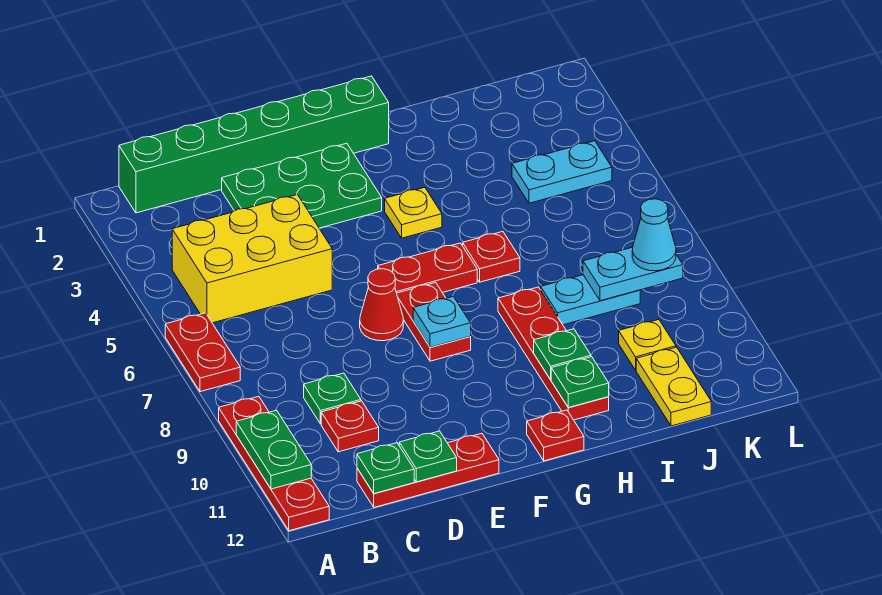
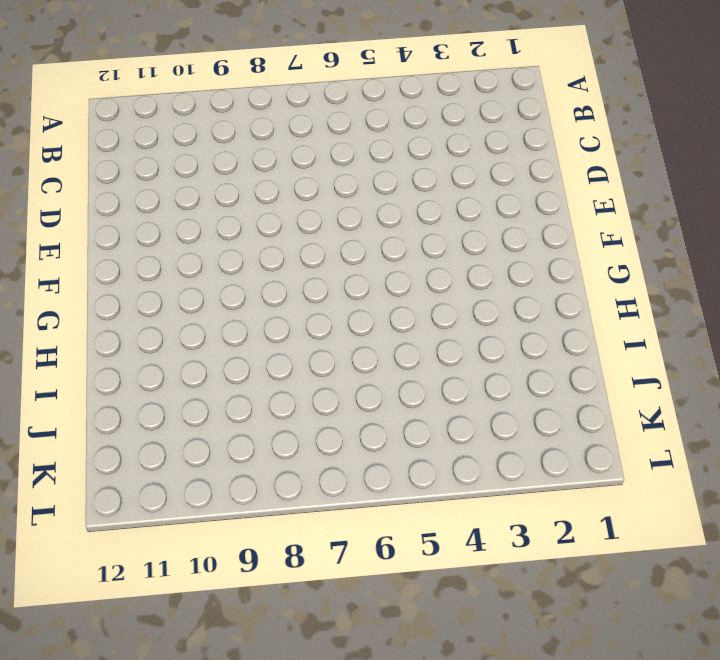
none -> red plate A6:A7 level 1
none -> red plate A9:A12 level 1
none -> green brick B1:G1 level 1

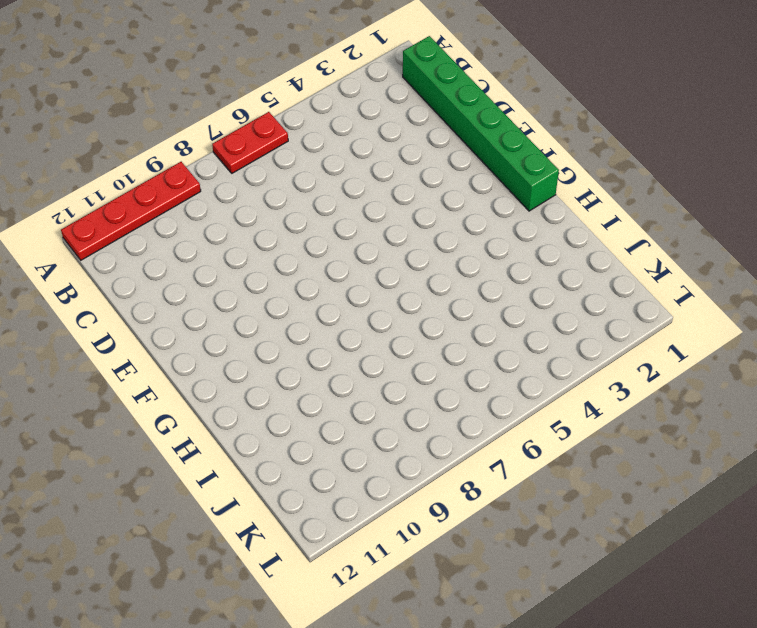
none -> yellow brick B4:D5 level 1
none -> green plate C9 level 1
none -> red plate C10 level 1

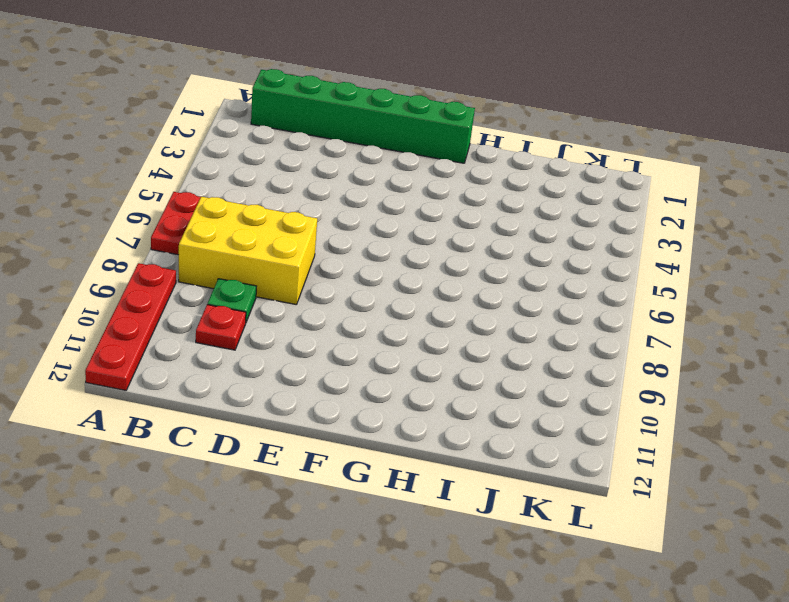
yellow brick B7:D8 level 1 -> yellow brick B4:D5 level 1
none -> red plate C12:E12 level 1
none -> green plate D2:F3 level 1
none -> red cone E7 level 1

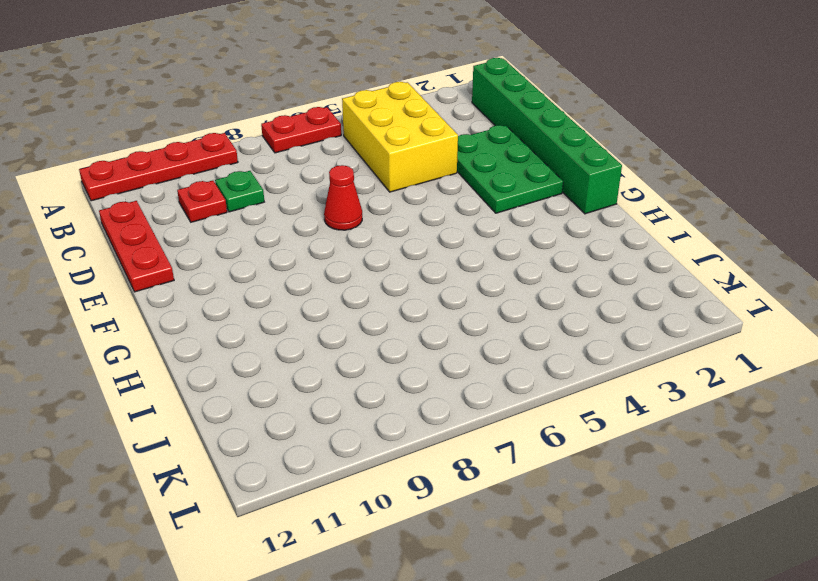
none -> red plate F6:G6 level 1
none -> red plate F7:F8 level 1
none -> yellow plate G4 level 1

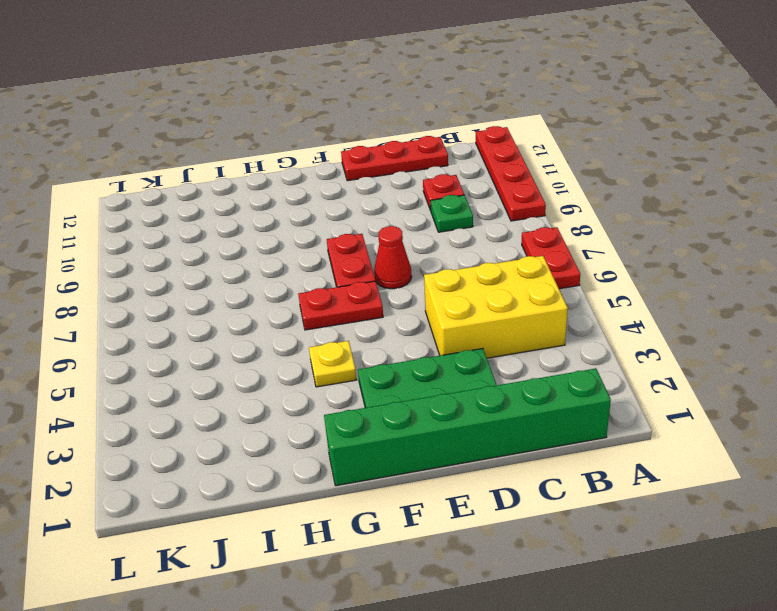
none -> red plate G12 level 1
none -> red plate H6 level 1
none -> red plate H8:H11 level 1

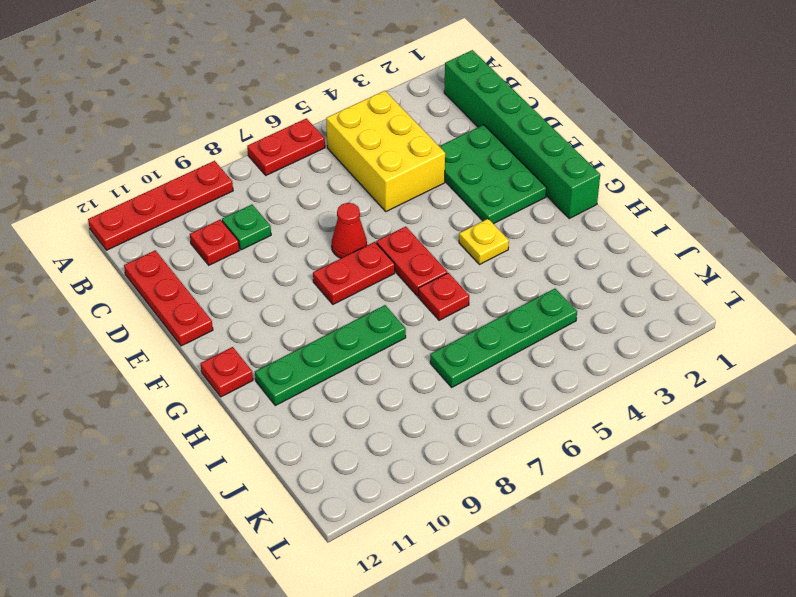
green plate H8:H11 level 1 -> red plate H8:H11 level 1
green plate J4:J7 level 1 -> cyan plate J4:K4 level 1
none -> cyan plate I8:J8 level 1
none -> yellow plate J10 level 1
none -> yellow plate J11:J12 level 1

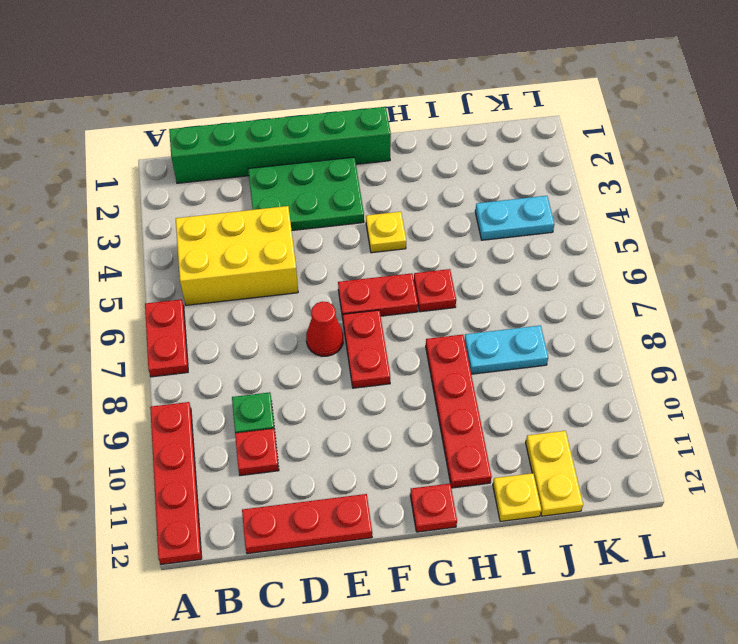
yellow plate I12 level 1 -> yellow plate J10 level 1
none -> green plate A10:A11 level 2
none -> green plate C12 level 2
none -> green plate D12 level 2

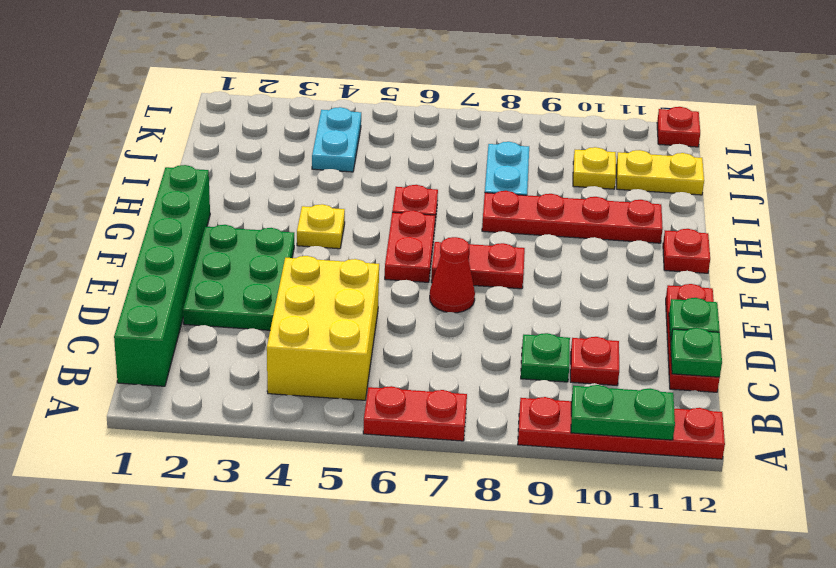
red plate L12 level 1 -> none
none -> cyan plate F8 level 2
none -> green plate H10 level 2
none -> green plate H11 level 2

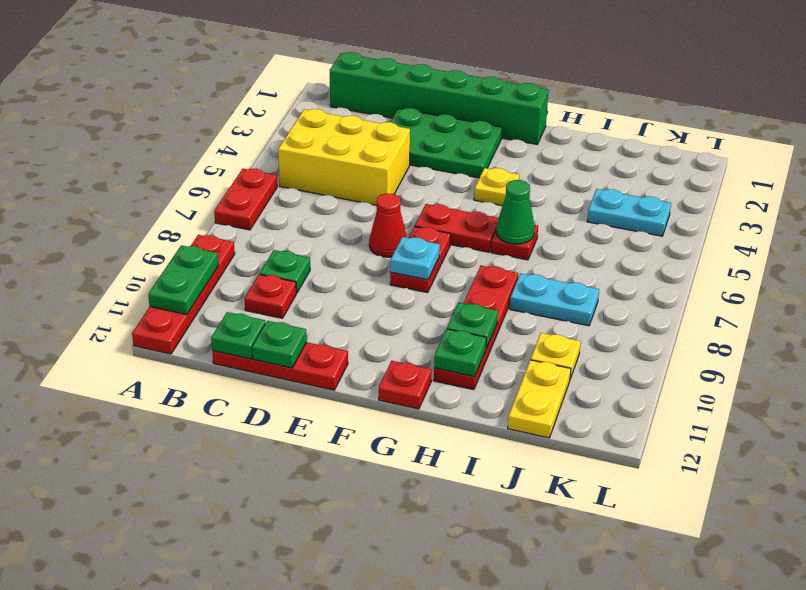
green cone H6 level 2 -> none
none -> cyan plate J8:K8 level 2
none -> cyan cone K8 level 3

